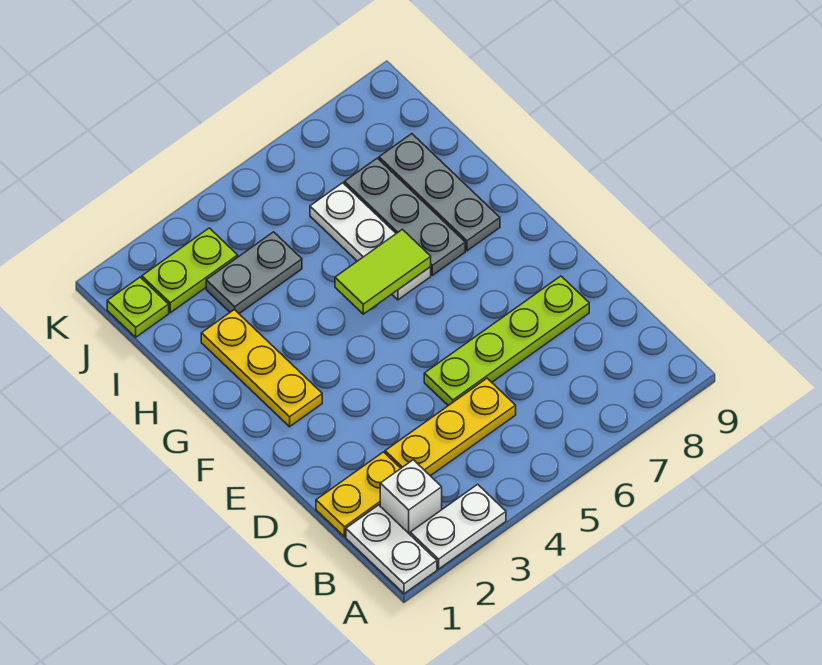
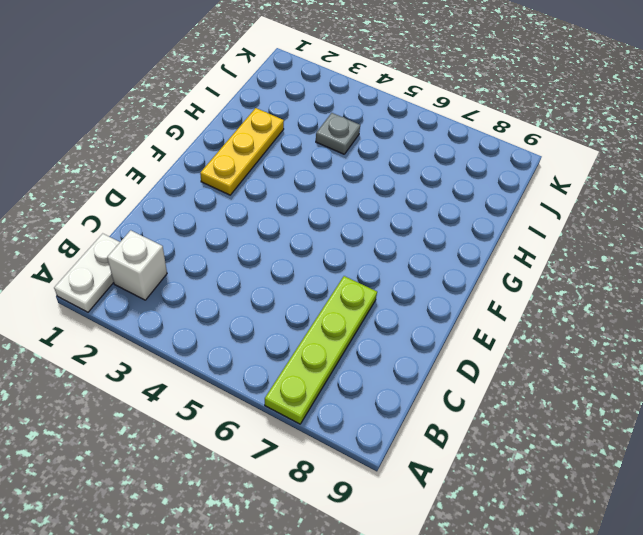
lime plate A7:D7 level 1 -> lime plate D5:D8 level 1
grey plate I4 level 1 -> grey plate I3:I4 level 1
none -> white plate A2:A3 level 1
none -> yellow plate C1:C2 level 1
none -> yellow plate C3:C5 level 1

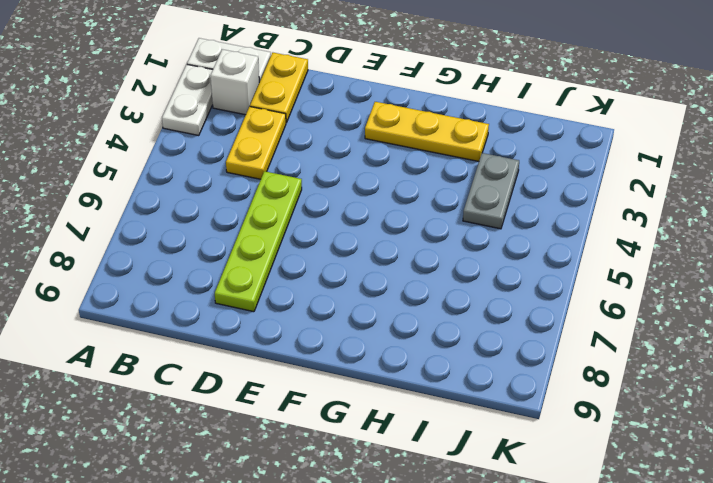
yellow plate C3:C4 level 1 -> yellow plate C3:C5 level 1
none -> white plate G6:I6 level 1
none -> grey plate G7:I7 level 1
none -> grey plate G8:I8 level 1

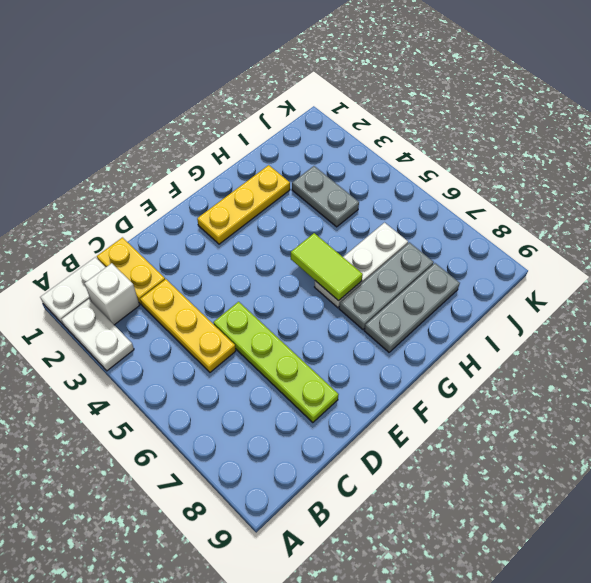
none -> lime plate J1 level 1
none -> lime plate J2:J3 level 1

